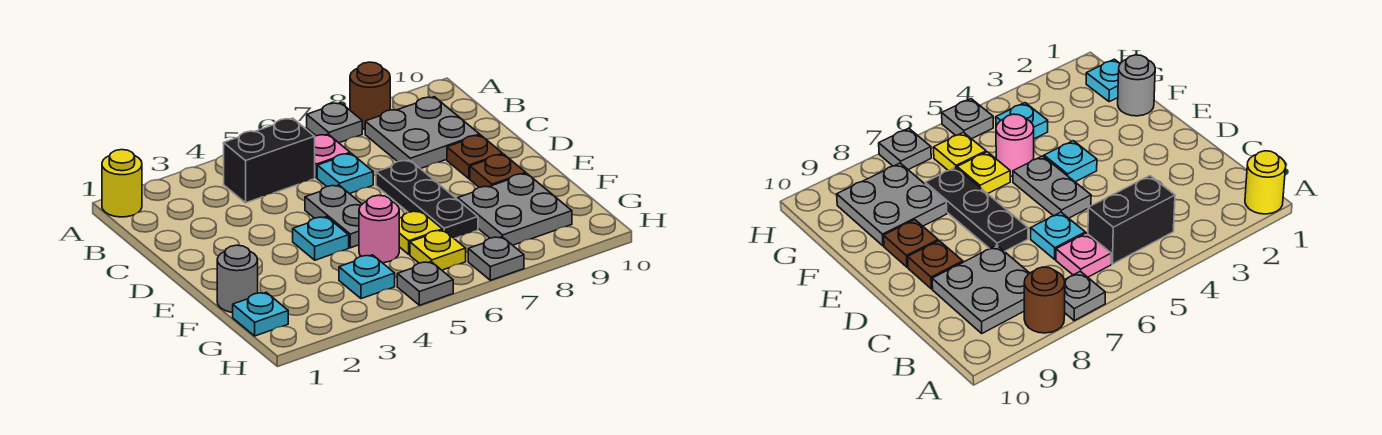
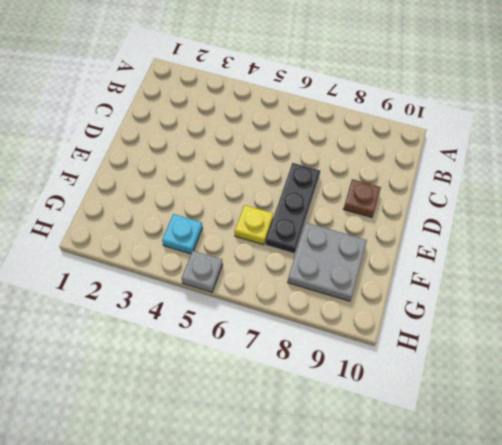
none -> yellow round brick A1 level 1
none -> grey plate A7 level 1
none -> brown round brick A8 level 1

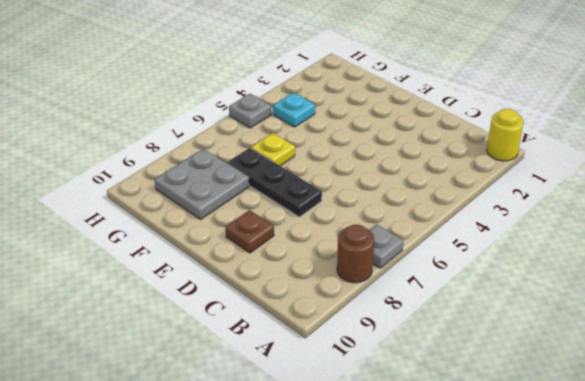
none -> black brick B4:B5 level 1
none -> pink plate B6 level 1
none -> grey plate B8:C9 level 1

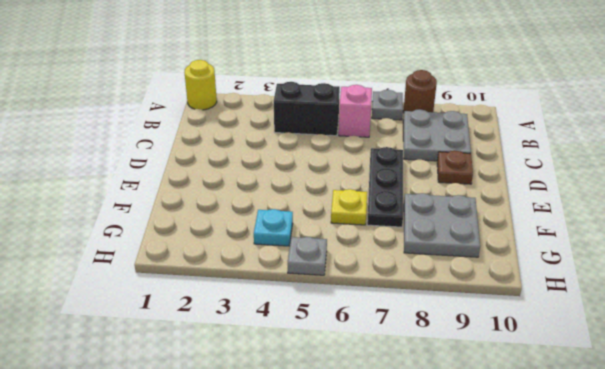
pink brick B6 level 1 -> pink plate B6 level 1
none -> cyan plate C6 level 1
none -> grey plate D5:E5 level 1
none -> cyan plate E4 level 1

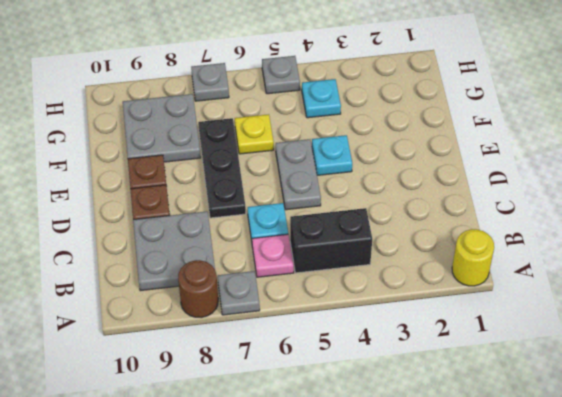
none -> grey round brick F1 level 1
none -> pink round brick F5 level 1
none -> cyan plate G1 level 1

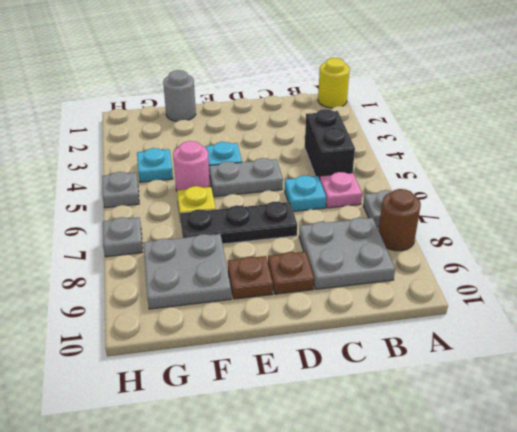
none -> cyan plate G1 level 1
none -> yellow plate G6 level 1

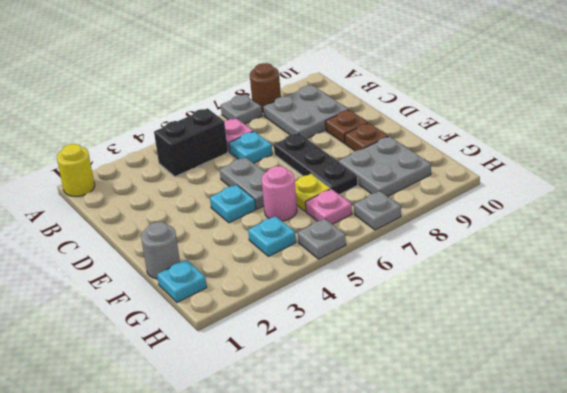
pink plate G6 level 1 -> yellow plate G6 level 1

